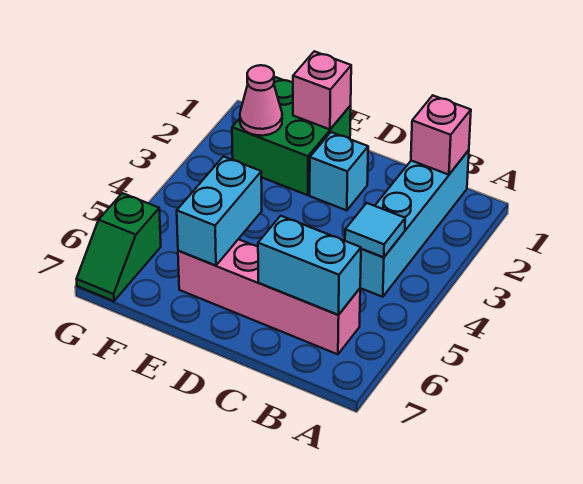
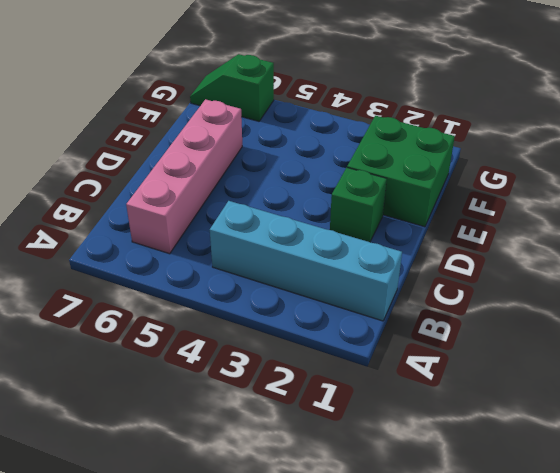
green brick D2 level 1 -> cyan brick D2 level 1
none -> pink brick B1 level 2
none -> cyan tile B4 level 2

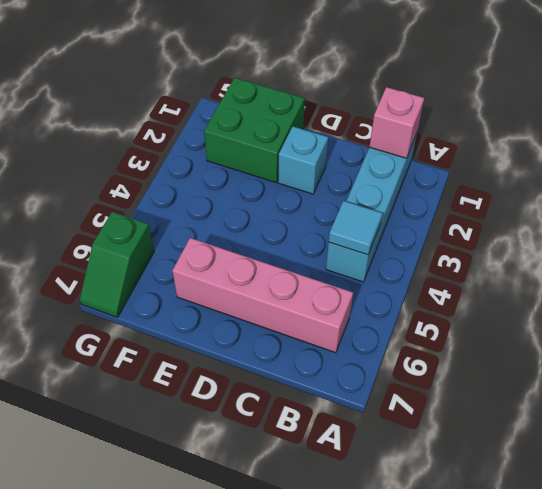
none -> cyan brick B6:C6 level 2
none -> pink brick E1 level 2

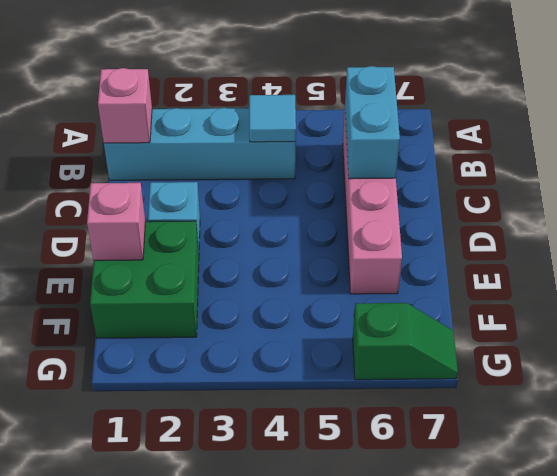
none -> cyan brick E5:E6 level 2
none -> pink cone F2 level 2

